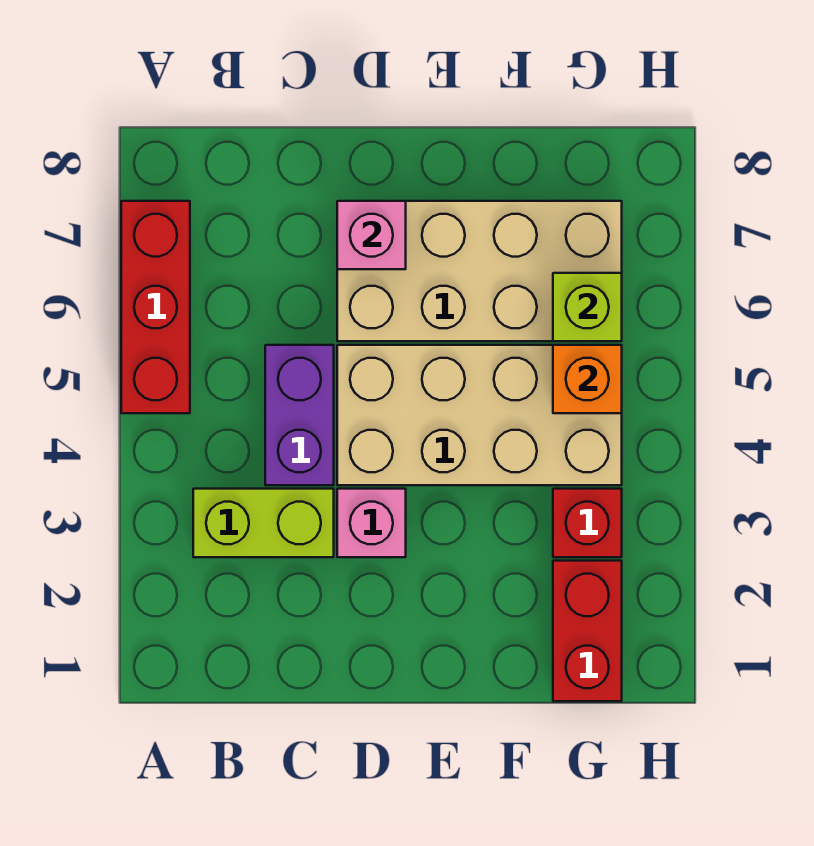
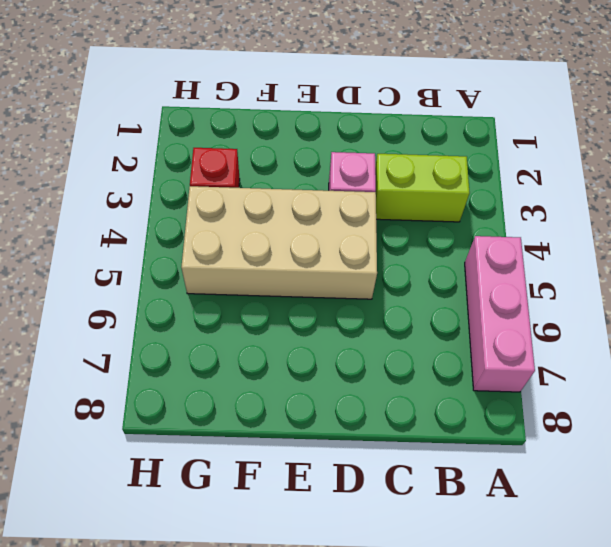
pink brick A5:A7 level 1 -> red brick A5:A7 level 1
none -> purple brick C4:C5 level 1
none -> tan brick D6:G7 level 1

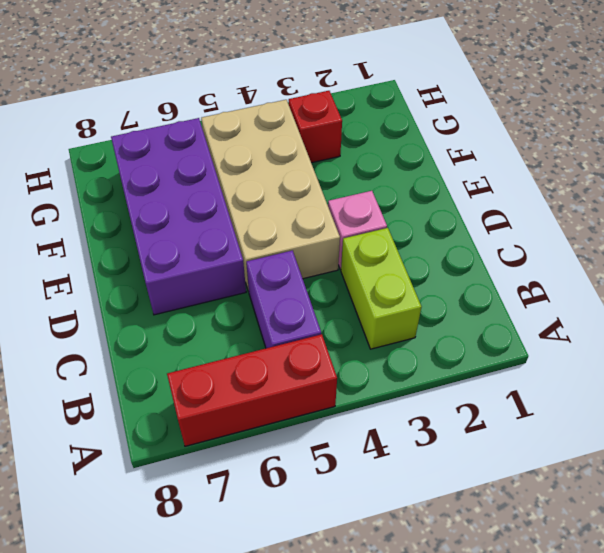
purple brick B5:C5 level 1 -> purple brick C4:C5 level 1
purple brick D6:G7 level 1 -> tan brick D6:G7 level 1
none -> red brick G1:G2 level 1
none -> pink brick D7 level 2

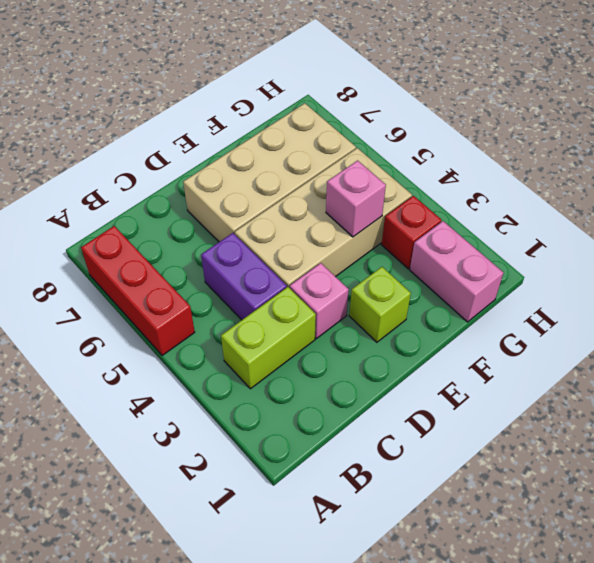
lime brick E2 level 1 -> lime brick G6 level 2
pink brick F4 level 2 -> pink brick D7 level 2
pink brick G1:G2 level 1 -> red brick G1:G2 level 1
none -> orange brick G5 level 2

